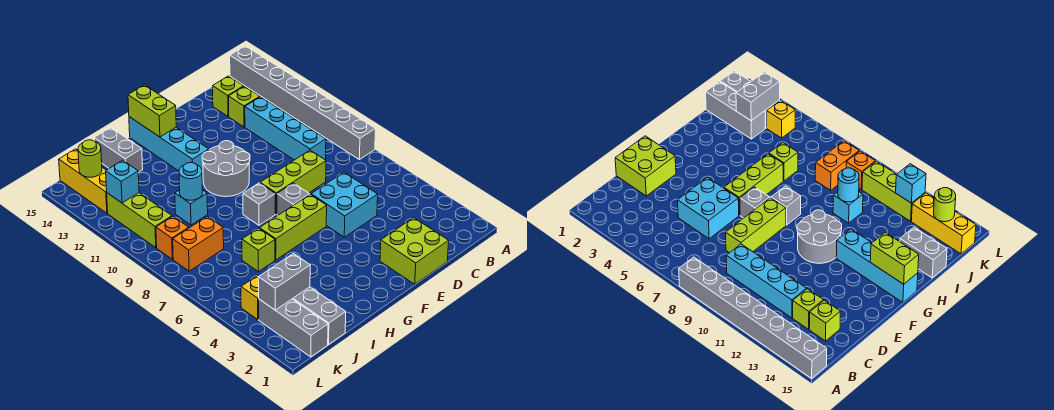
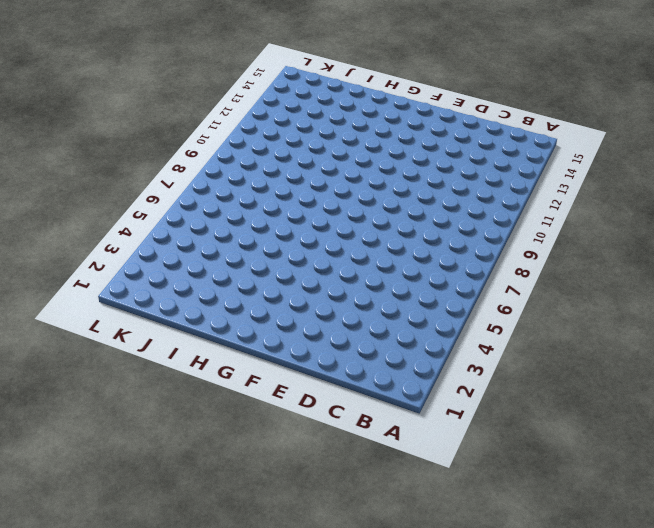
none -> grey brick A8:A15 level 1
none -> cyan brick C9:C12 level 1
none -> lime brick C13 level 1

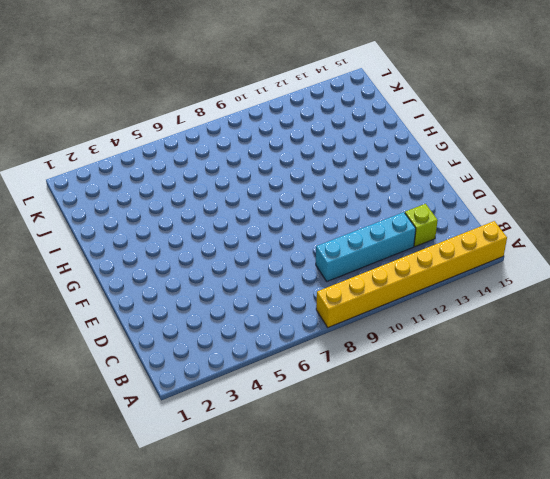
yellow brick A8:A15 level 1 -> grey brick A8:A15 level 1
none -> lime brick C14 level 1
none -> lime brick D1:E2 level 1
none -> cyan brick D5:E6 level 1

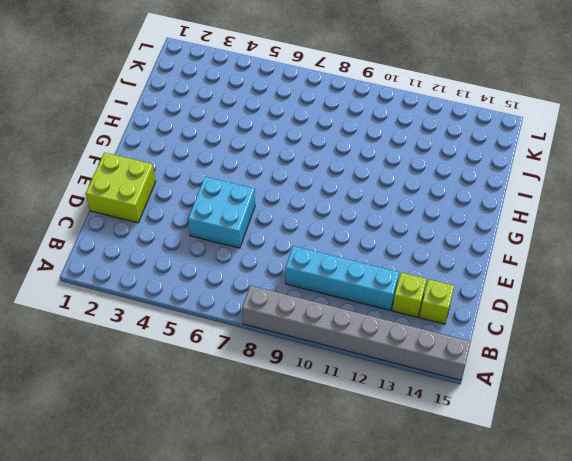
none -> lime brick D8:F8 level 1
none -> lime brick F6:H6 level 1
none -> grey brick F7 level 1

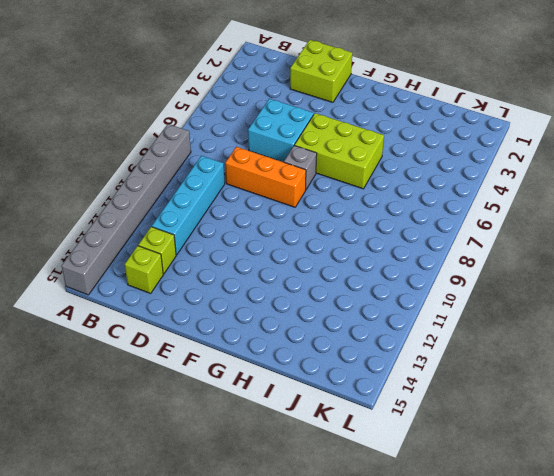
orange brick D8:F8 level 1 -> lime brick D8:F8 level 1
lime brick F5:H6 level 1 -> lime brick F6:H6 level 1
none -> grey round brick F10:G11 level 1
none -> grey brick G8 level 1
none -> cyan brick G12:G15 level 1

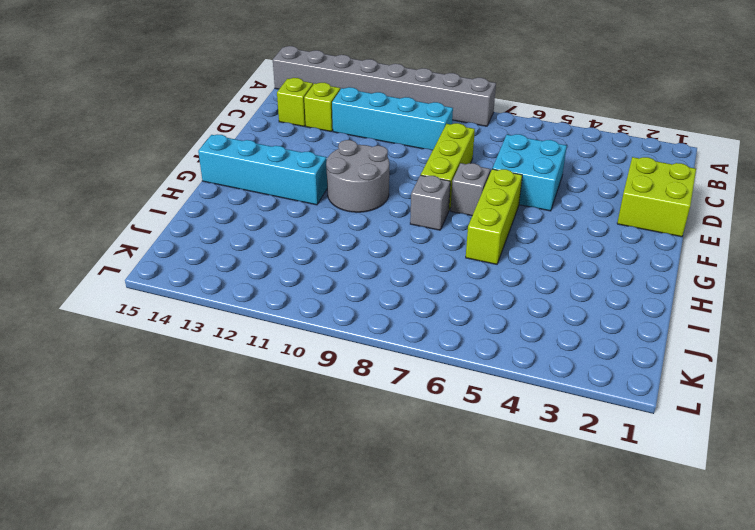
none -> lime brick I6 level 1
none -> cyan brick I10 level 1
none -> grey brick I14:I15 level 1

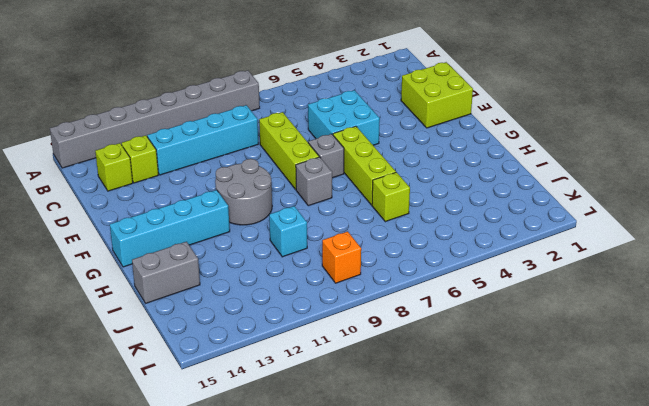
none -> grey brick J1:J3 level 1
none -> orange brick J8:K8 level 1
none -> grey brick K1:K3 level 1

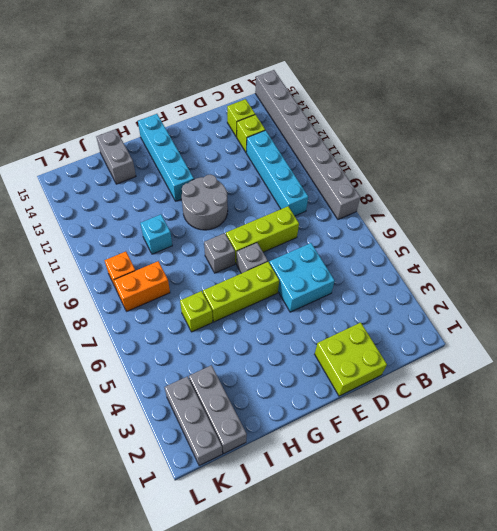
none -> yellow brick K4 level 1
none -> lime brick K10:K12 level 1
none -> yellow brick K13:K15 level 1

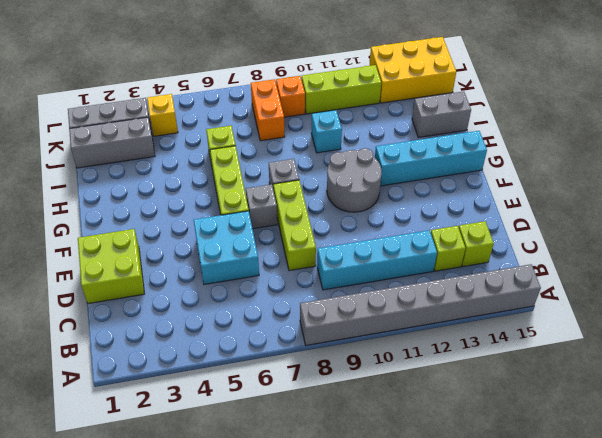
yellow brick K13:L15 level 1 -> yellow brick K13:K15 level 1
none -> lime brick G14:G15 level 2
none -> cyan round brick I10 level 2
none -> grey brick J3:K3 level 2

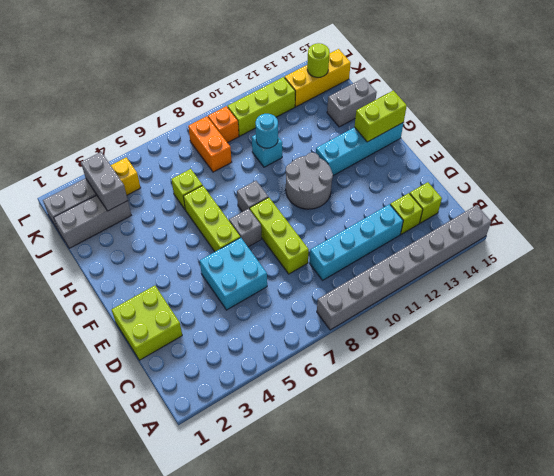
none -> cyan brick K12 level 2

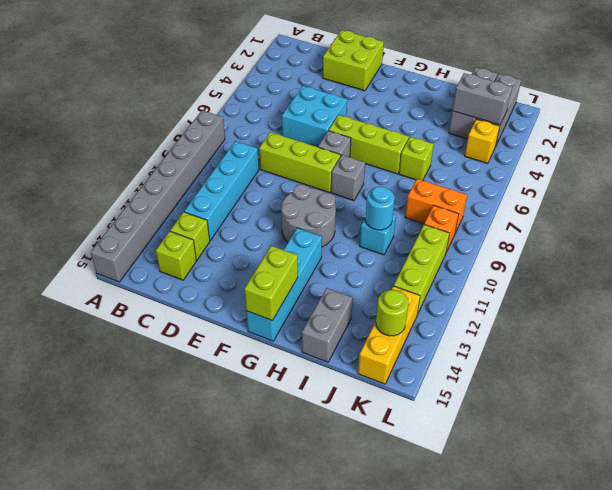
none -> cyan brick K12 level 2

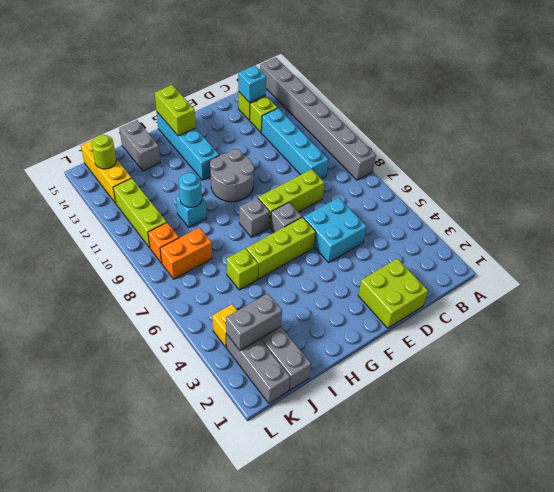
cyan brick C14 level 2 -> cyan brick K12 level 2

